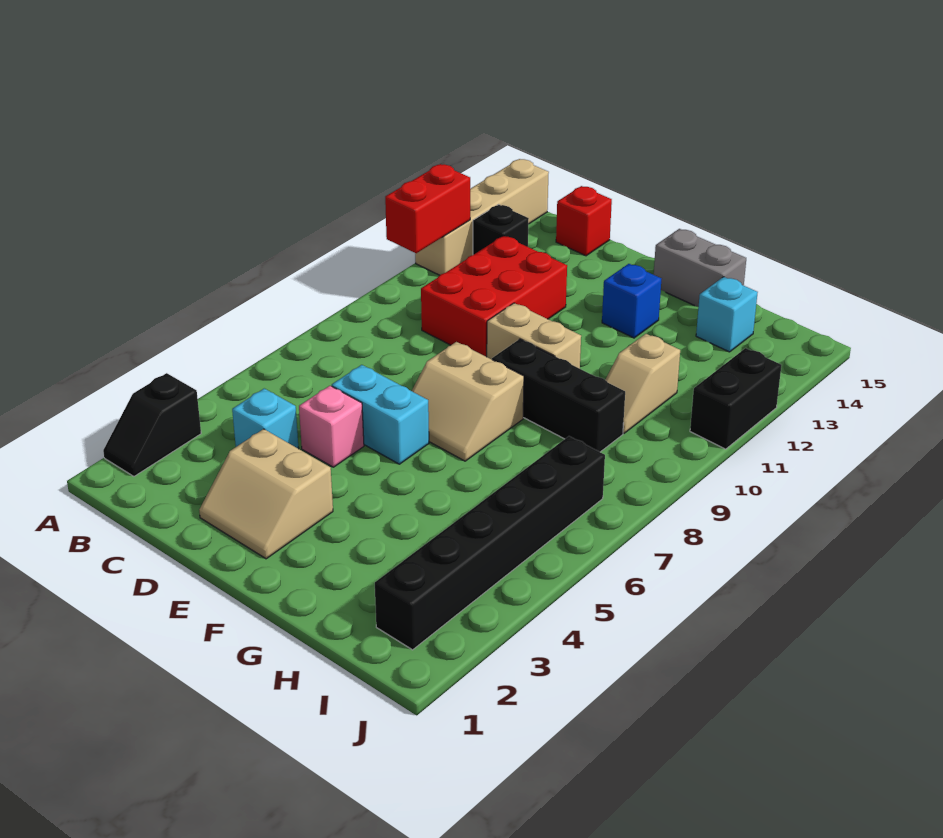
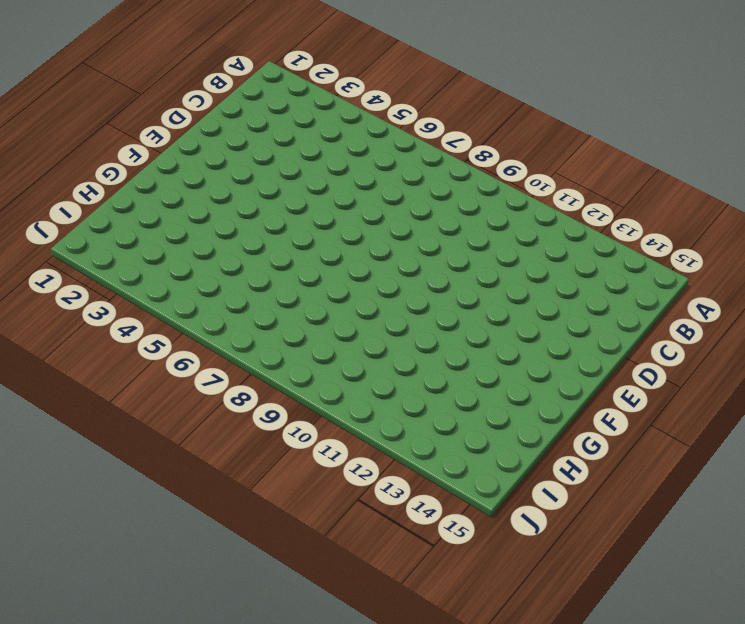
none -> black slope A2:A3 level 1 top 3
none -> tan brick A12:A15 level 1
none -> black brick B13 level 1

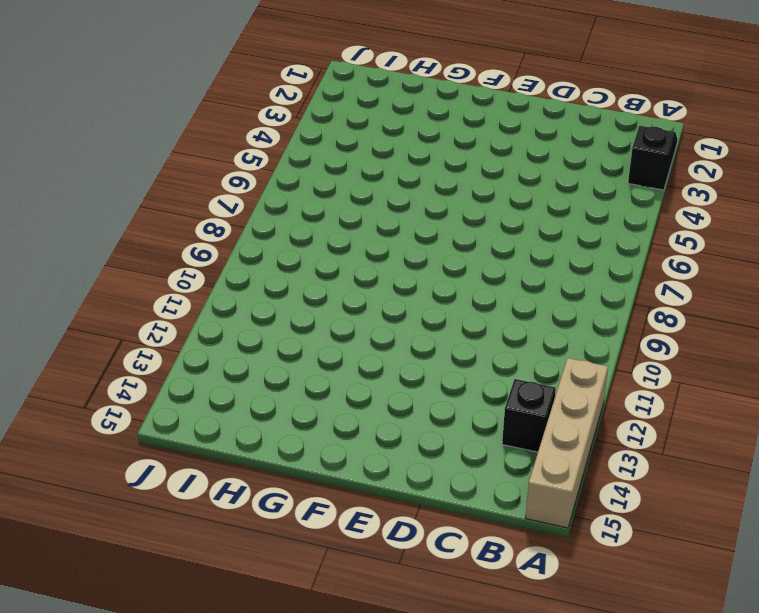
none -> cyan brick C4 level 1
none -> red brick C10:D12 level 1
none -> red brick C15 level 1

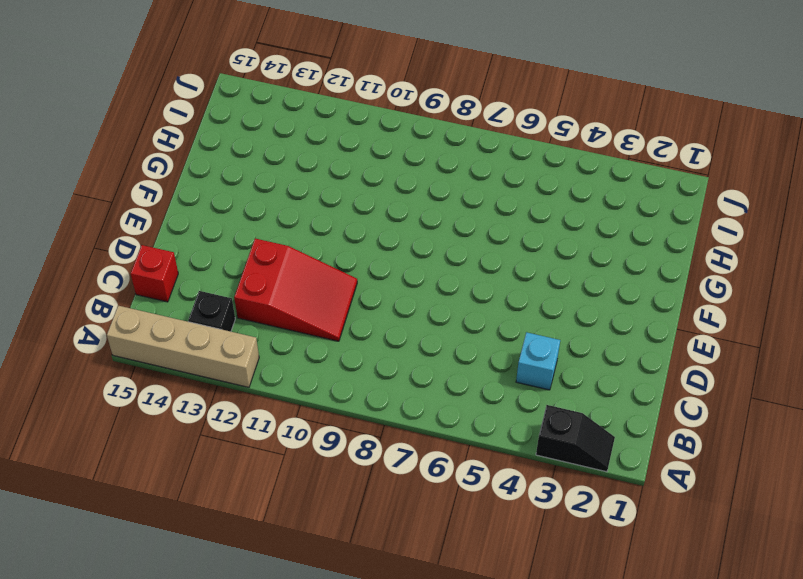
red slope C10:D12 level 1 top 12 -> red brick C10:D12 level 1
none -> tan slope D2:E3 level 1 top 3
none -> pink brick D5 level 1
none -> cyan brick D6:E6 level 1

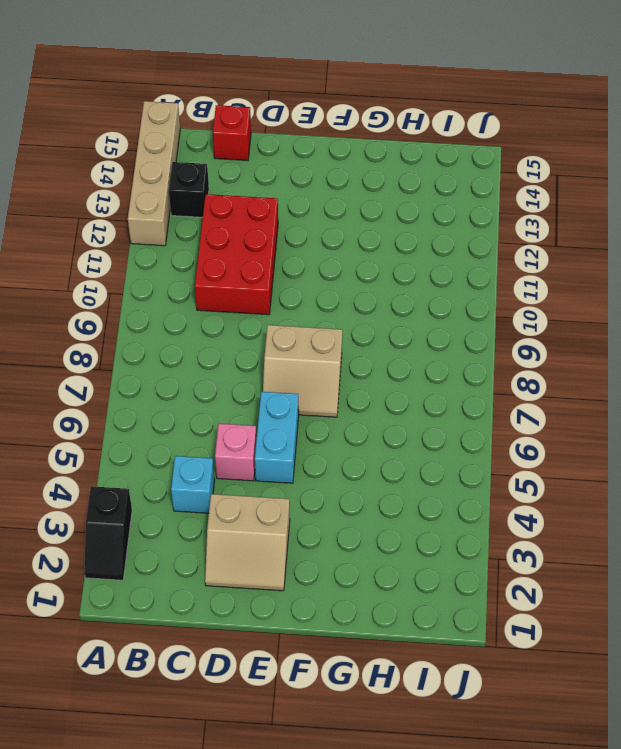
cyan brick E5:E6 level 1 -> cyan brick D6:E6 level 1
none -> tan brick E10:F10 level 1
none -> black brick F9:H9 level 1
none -> blue brick F13 level 1

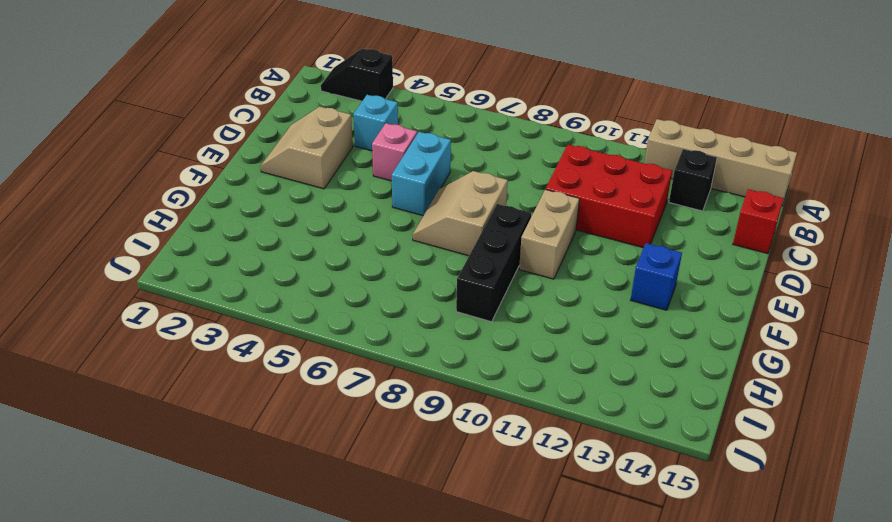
none -> grey brick F15:G15 level 1
none -> tan slope H10:H11 level 1 top 11
none -> cyan brick H14 level 1

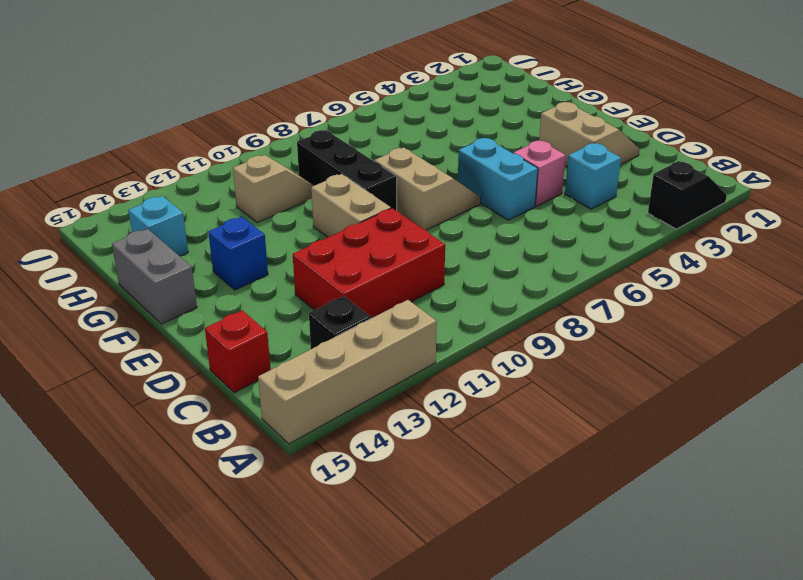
none -> black brick I2:I7 level 1
none -> black brick J11:J12 level 1
none -> red brick A11:A12 level 2

